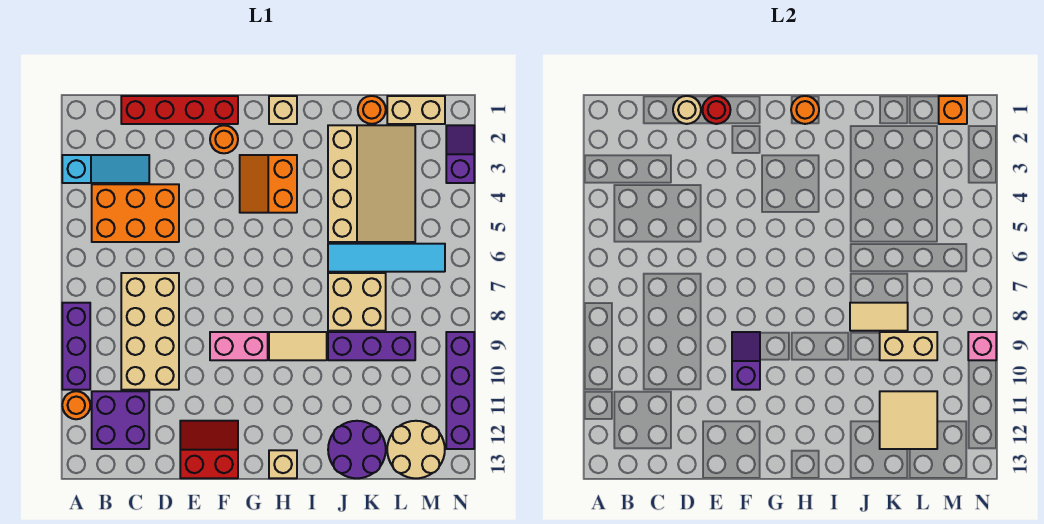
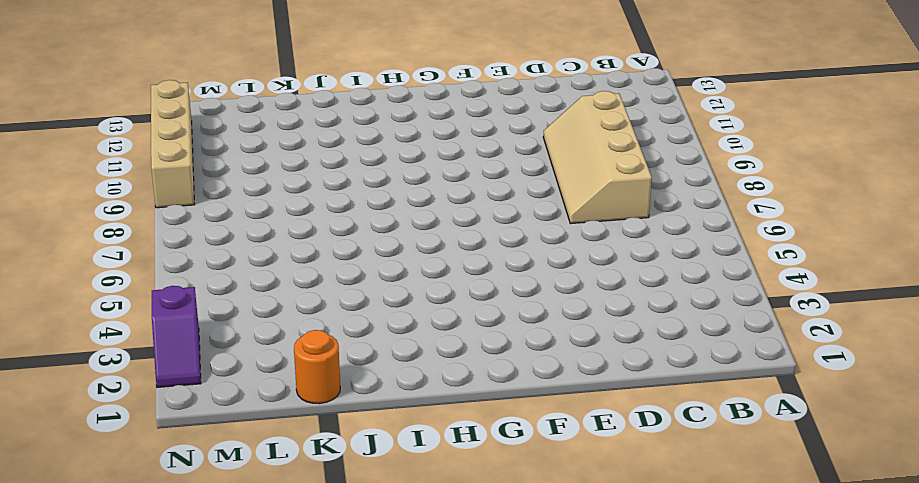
tan slope C7:D10 level 1 top C -> tan brick C7:D10 level 1
tan brick N9:N12 level 1 -> purple brick N9:N12 level 1
none -> cyan slope A3:C3 level 1 top A
none -> purple brick A8:A10 level 1
none -> orange round brick A11 level 1
none -> orange brick B4:D5 level 1

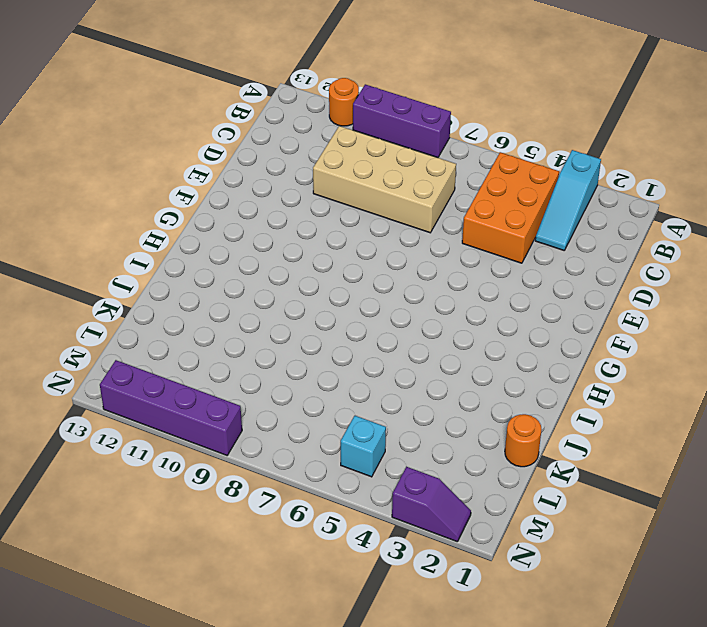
cyan brick M5 level 1 -> none
none -> purple brick B11:C12 level 1
none -> red brick C1:F1 level 1
none -> red slope E12:F13 level 1 top 13
none -> orange round brick F2 level 1

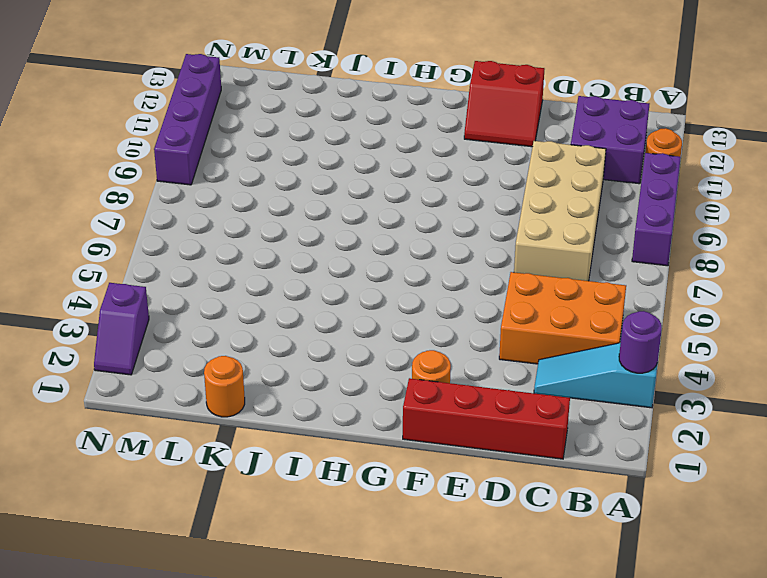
purple round brick A3 level 2 -> none
none -> pink brick F9:G9 level 1
none -> orange slope G3:H4 level 1 top H
none -> tan brick H1 level 1
none -> tan tile H9:I9 level 1

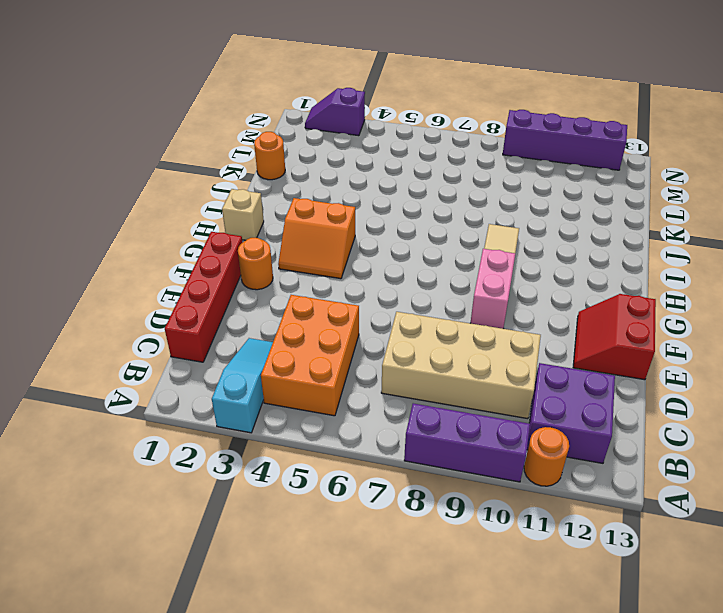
none -> tan brick H13 level 1
none -> tan slope J2:L5 level 1 top J
none -> cyan tile J6:M6 level 1
none -> tan brick J7:K8 level 1

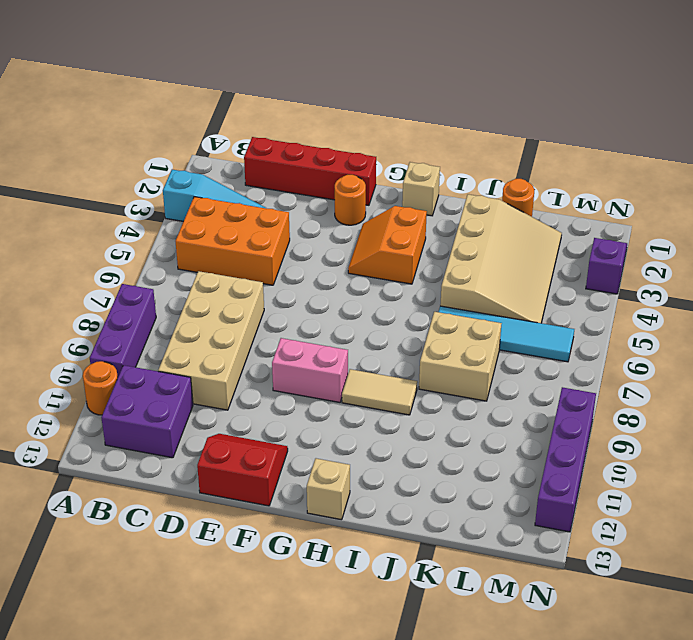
none -> purple brick J9:L9 level 1
none -> purple round brick J12:K13 level 1
none -> tan brick L1:M1 level 1
none -> tan round brick L12:M13 level 1

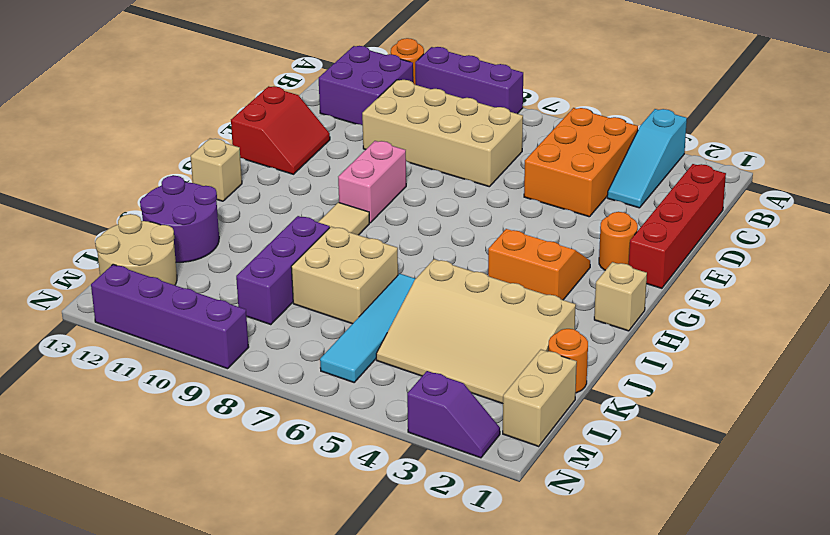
none -> tan round brick D1 level 2
none -> red round brick E1 level 2
none -> purple slope F9:F10 level 2 top 10
none -> orange round brick H1 level 2

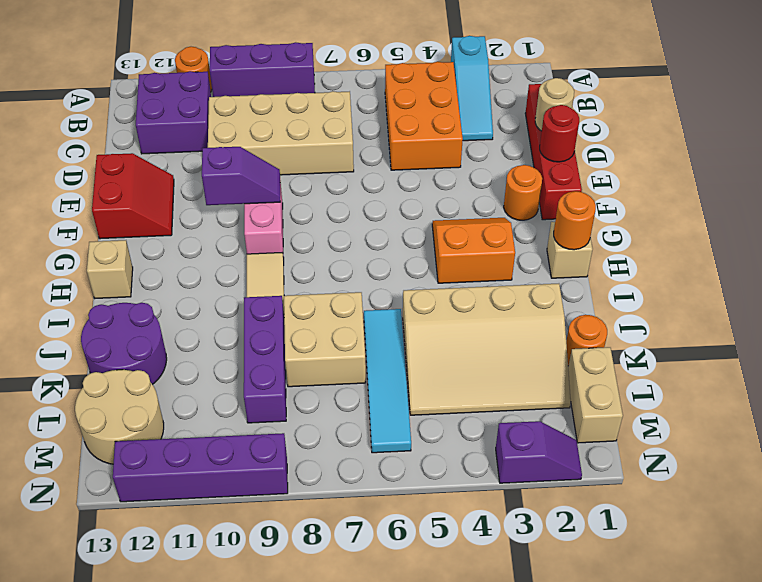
none -> tan tile J8:K8 level 2
none -> tan brick K9:L9 level 2
none -> tan tile K11:L12 level 2
none -> orange brick M1 level 2

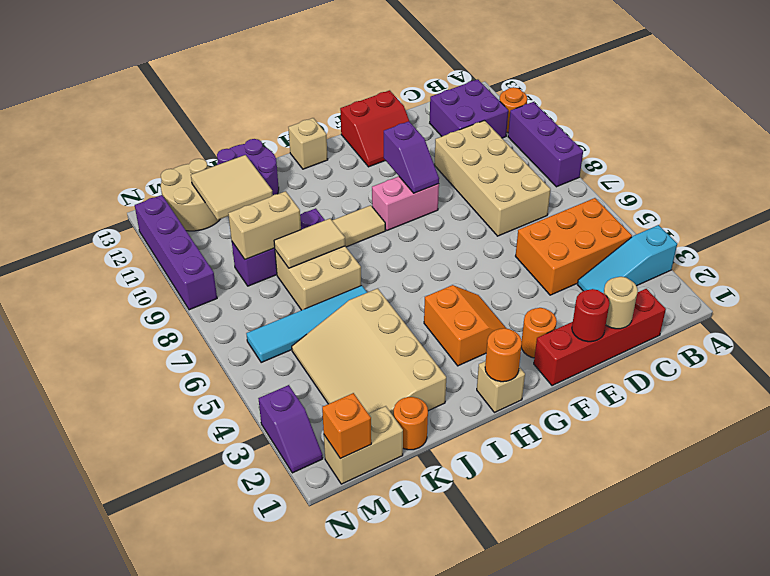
none -> pink brick N9 level 2

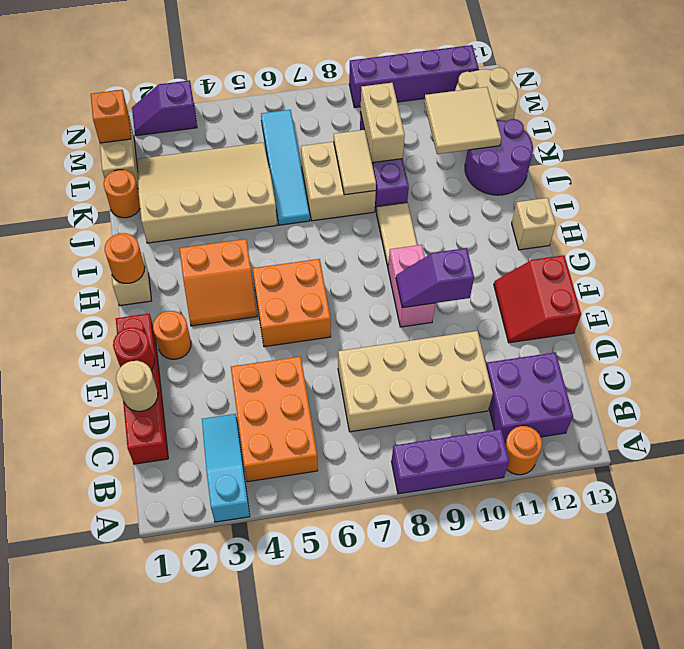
orange brick F5:G6 level 1 -> none
none -> pink brick N9 level 2

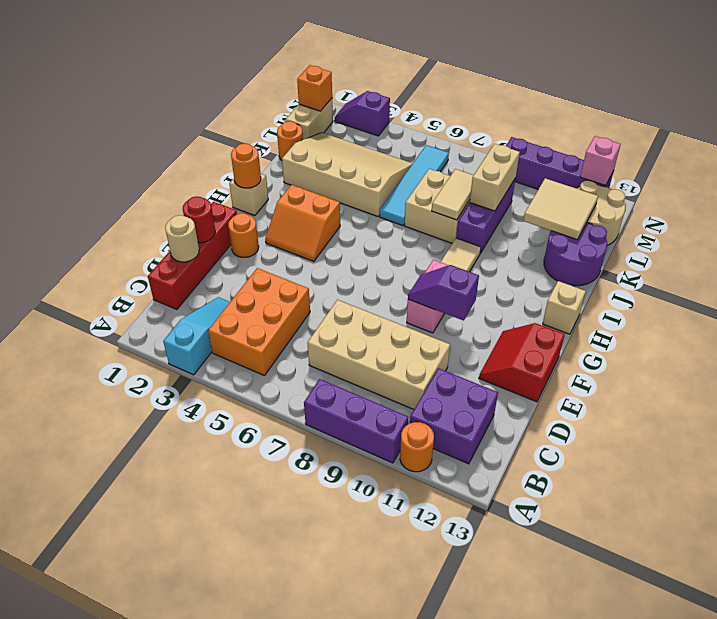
pink brick N12 level 2 -> pink brick N9 level 2

